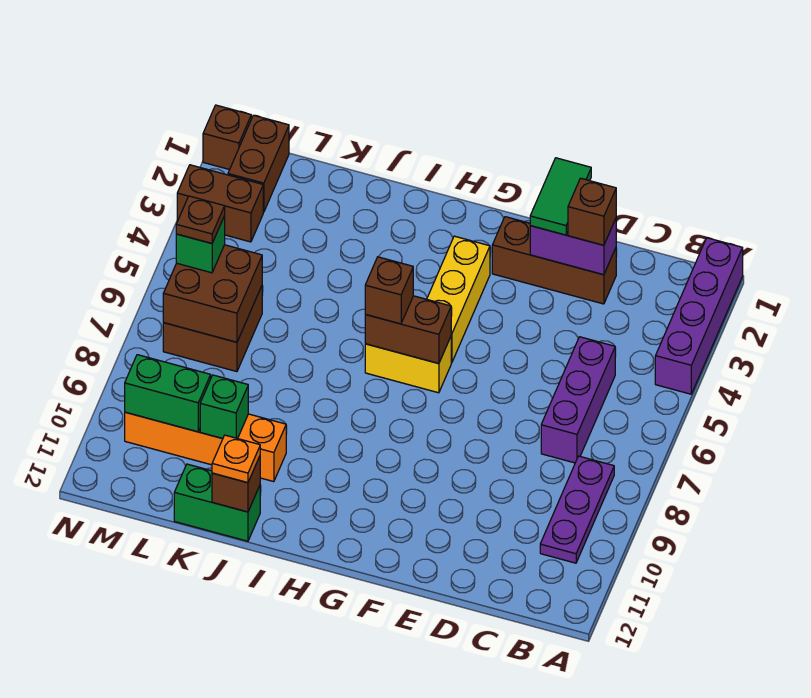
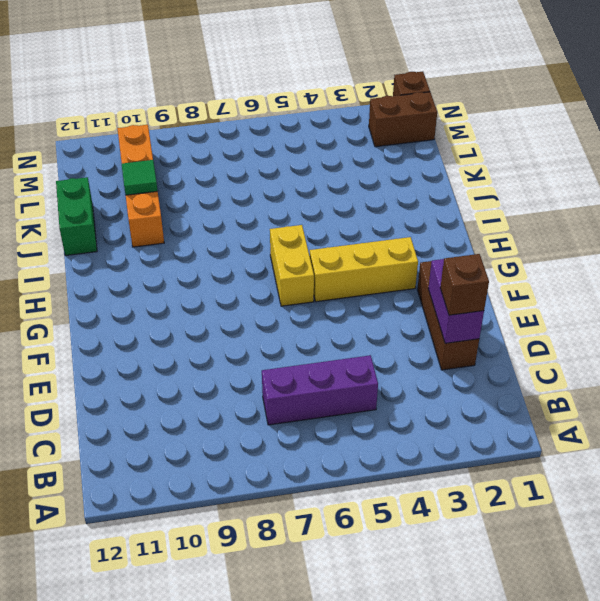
green tile K10 level 2 -> green brick K10 level 2
none -> purple brick A1:A4 level 1
none -> purple plate B8:B10 level 1
none -> brown brick L6:M7 level 1

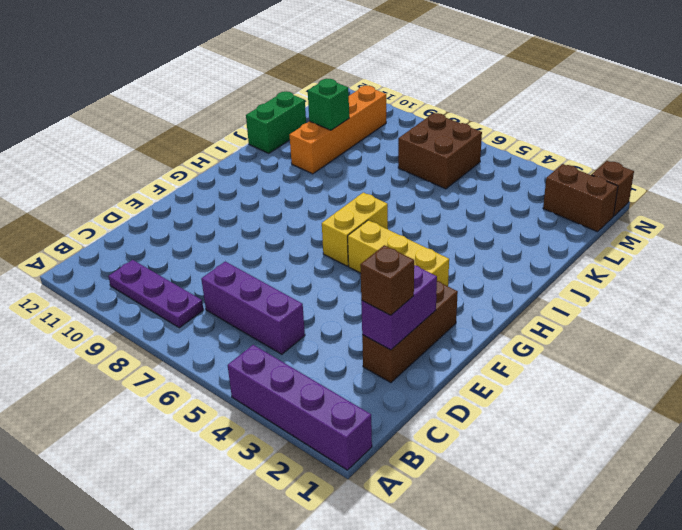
none -> brown brick M3:N3 level 1
none -> brown brick G6:H6 level 2
none -> brown brick J12 level 2

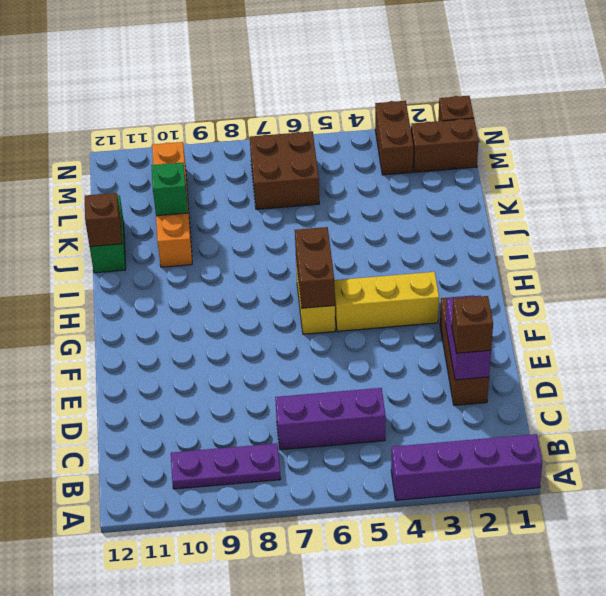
none -> brown brick L6:M7 level 2
none -> green brick L10:M10 level 2
none -> green tile E1:E2 level 3

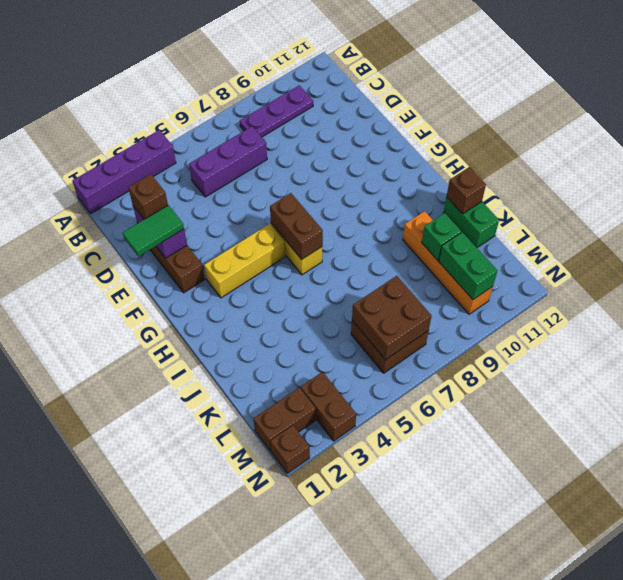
none -> brown brick H6 level 3
none -> orange plate J12 level 3
none -> green brick M6 level 3

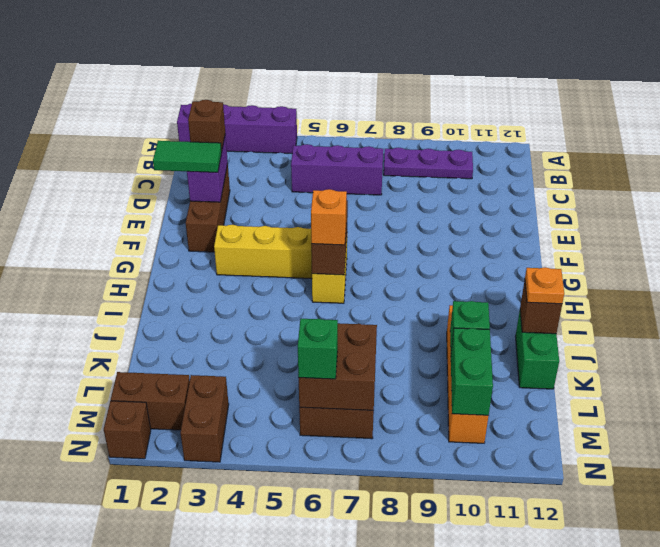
orange brick H6 level 3 -> brown brick H6 level 3
none -> brown plate M6 level 4

